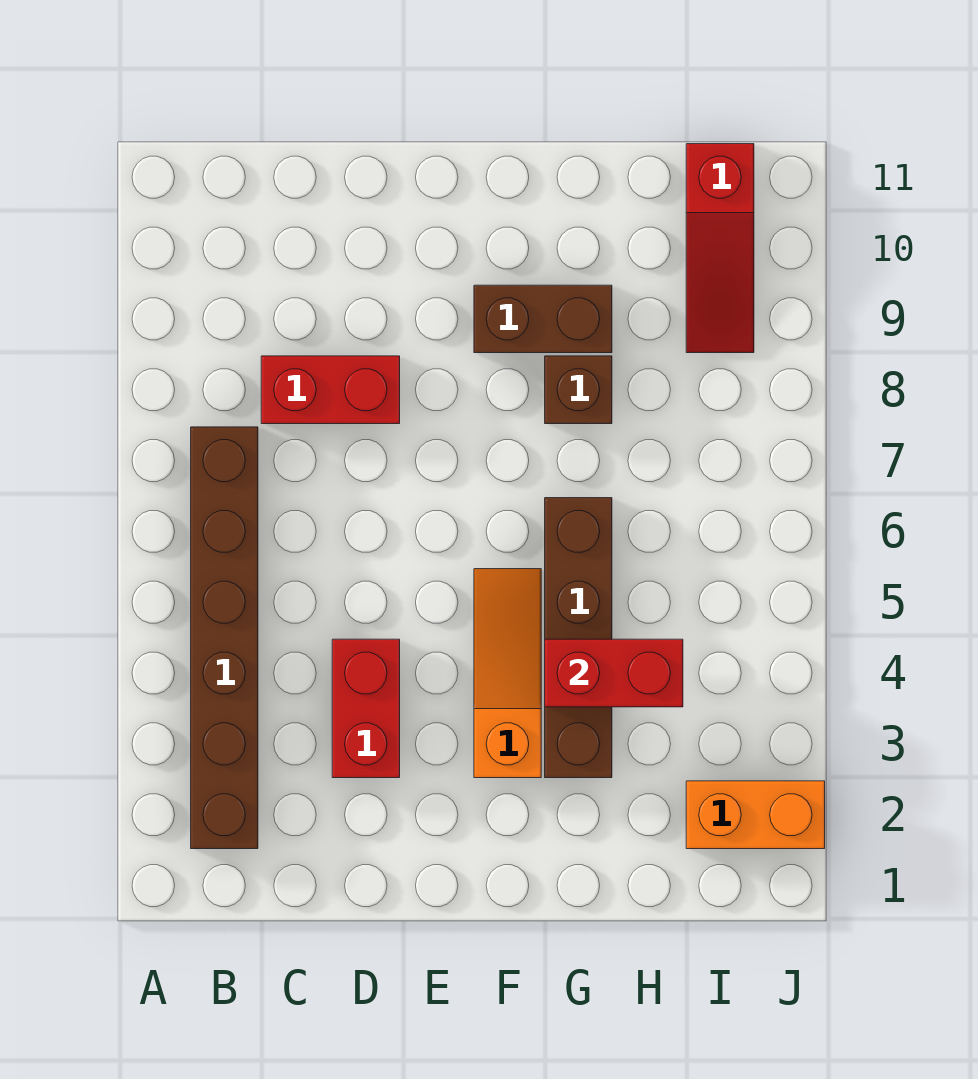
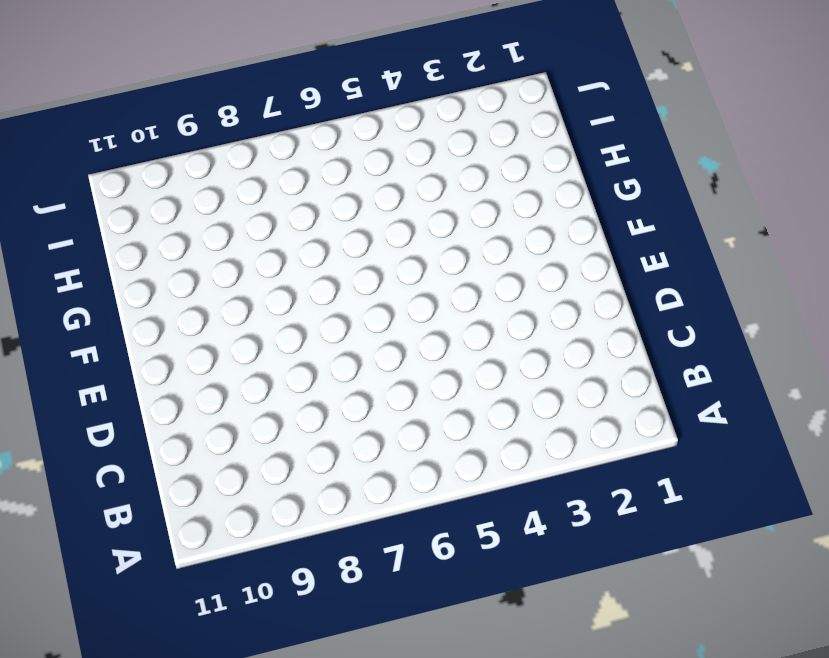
none -> brown brick B2:B7 level 1
none -> red brick C8:D8 level 1

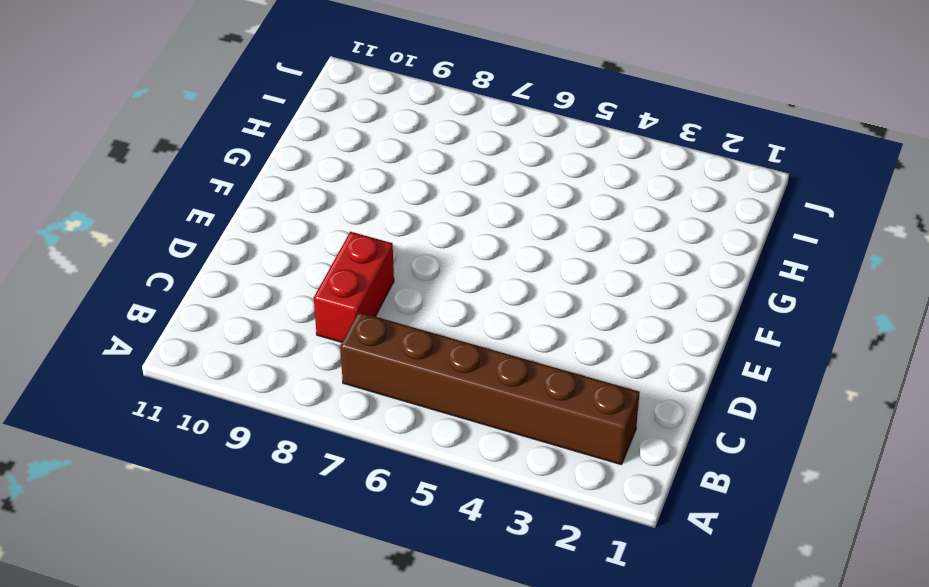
none -> red brick D3:D4 level 1
none -> orange slope F3:F5 level 1 top 3

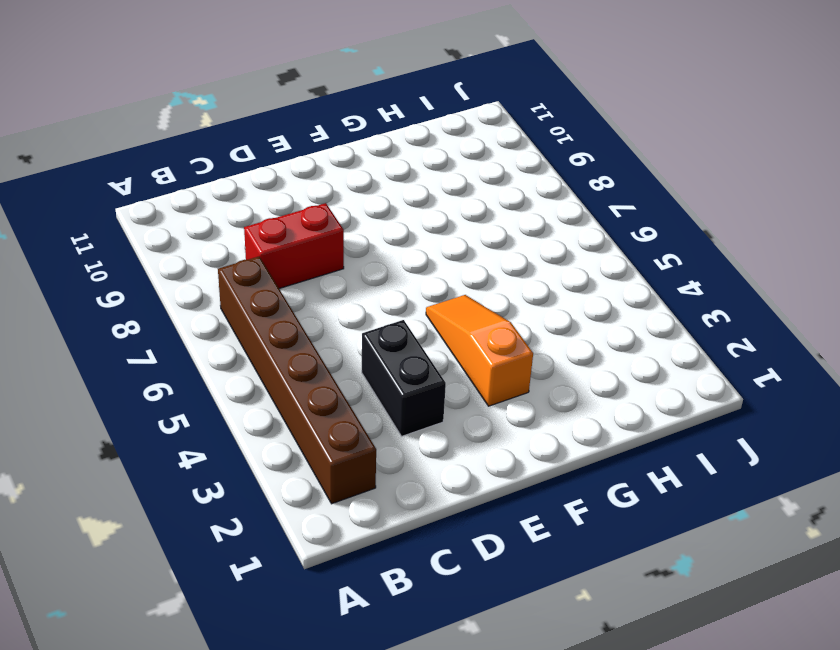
black brick D3:D4 level 1 -> red brick D3:D4 level 1
none -> brown brick F9:G9 level 1
none -> brown brick G3:G6 level 1

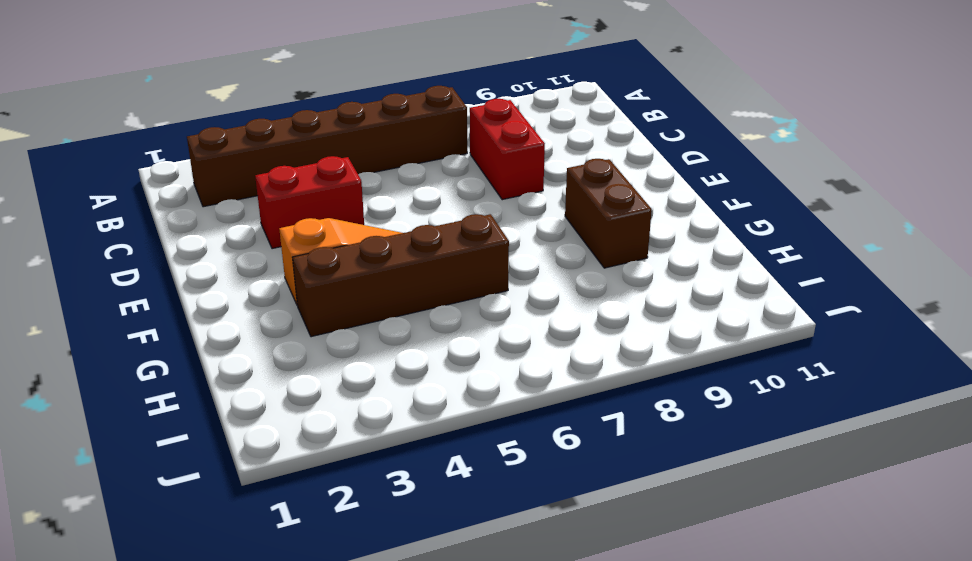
none -> brown brick G8 level 1
none -> orange brick I2:J2 level 1

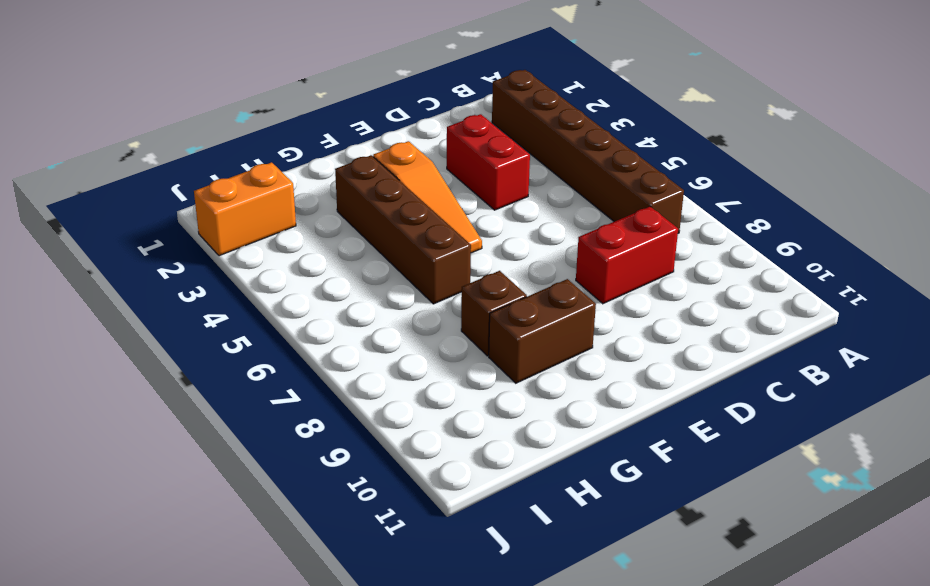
none -> red slope I9:I11 level 1 top 11
none -> red brick G4:H4 level 2

